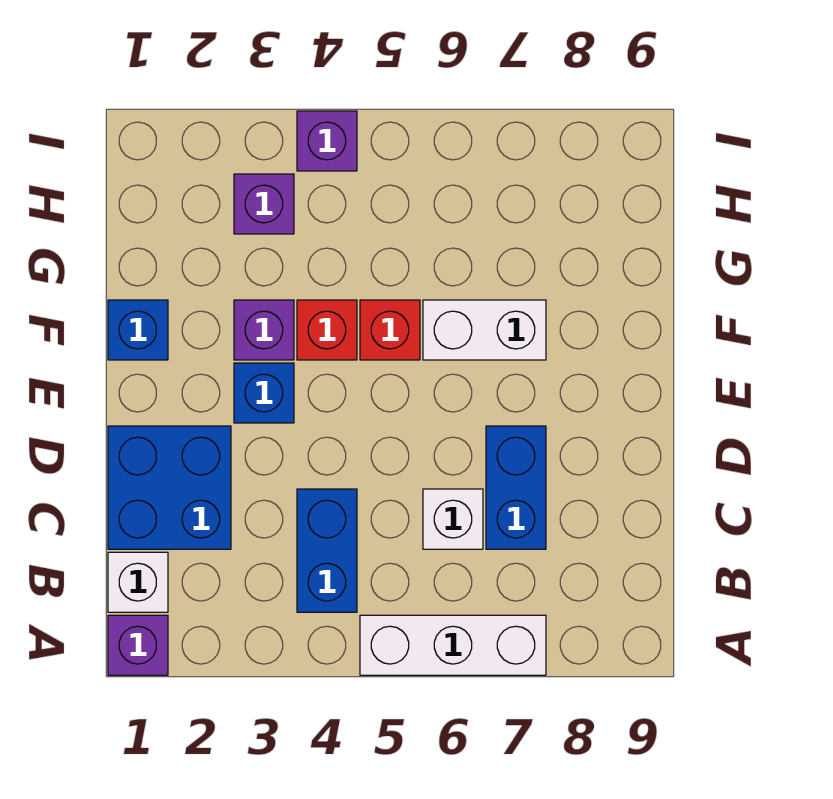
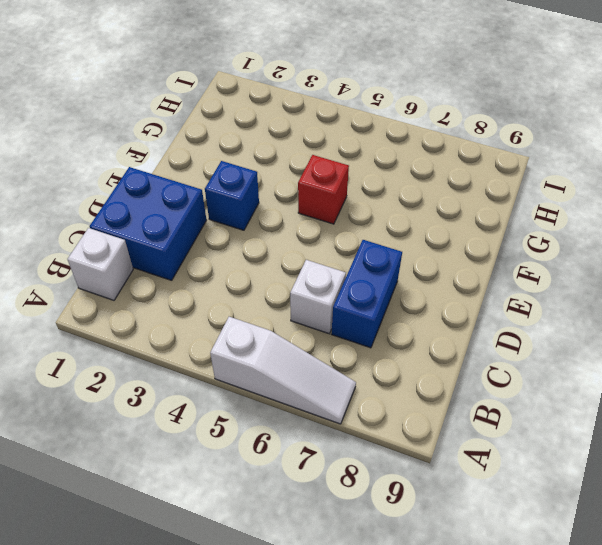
white slope A5:A7 level 1 top 5 -> white brick A5:A7 level 1
none -> purple brick A1 level 1
none -> blue brick B4:C4 level 1
none -> blue brick F1 level 1

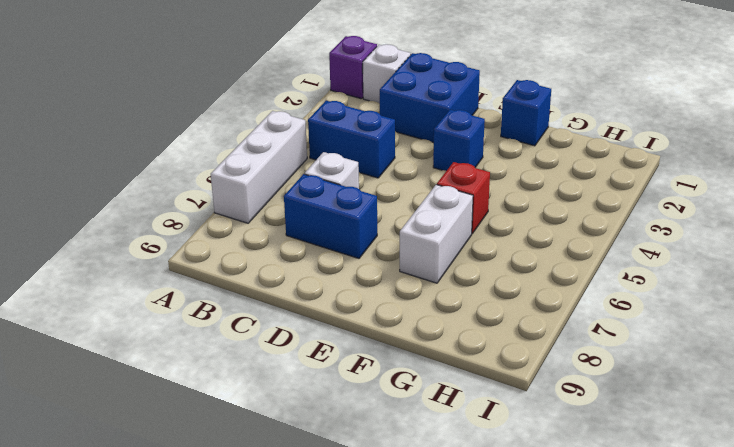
none -> purple brick F3 level 1
none -> red brick F4 level 1
none -> purple brick H3 level 1

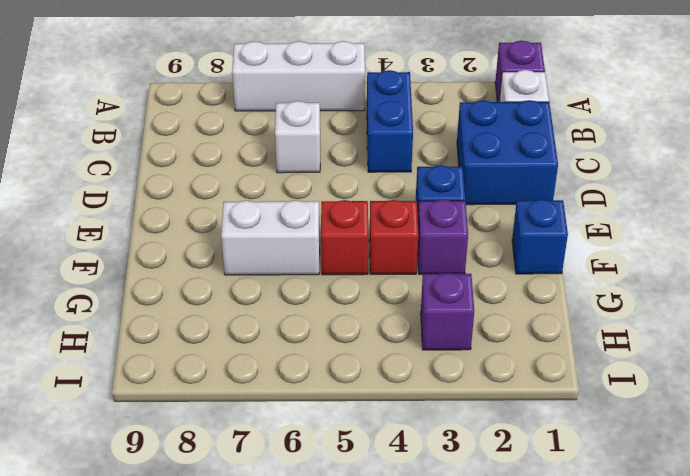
none -> blue brick C7:D7 level 1
none -> purple brick I4 level 1

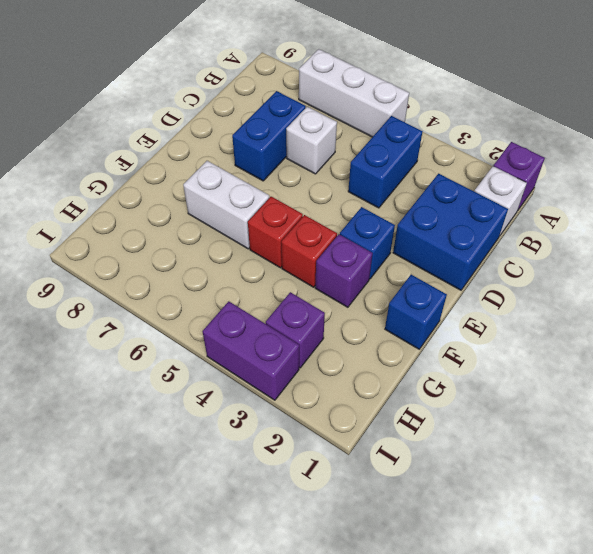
purple brick I3:I4 level 1 -> purple brick I4 level 1

